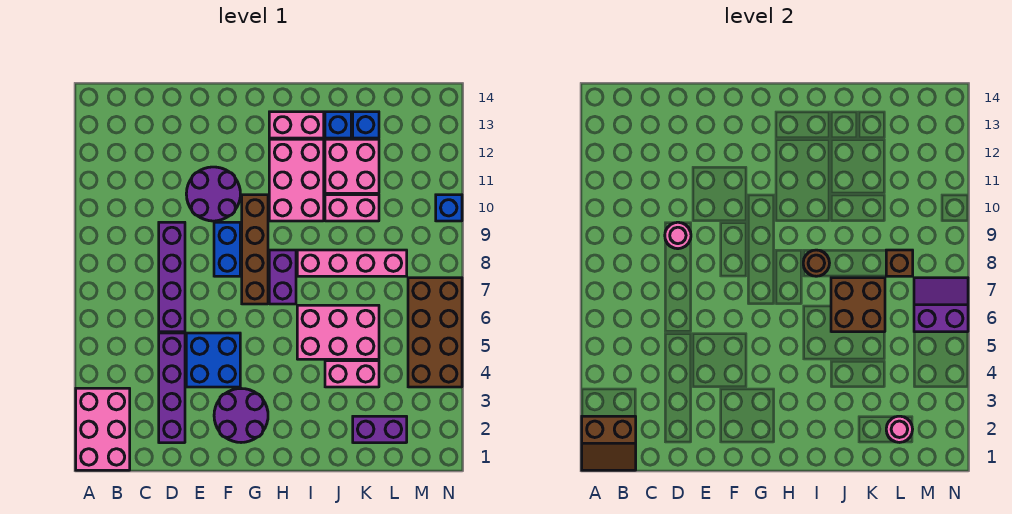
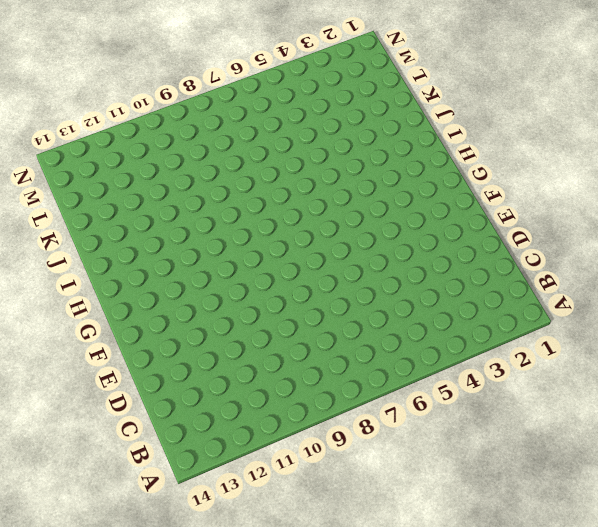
none -> pink brick A1:B3 level 1
none -> purple brick D2:D5 level 1
none -> purple brick D6:D9 level 1

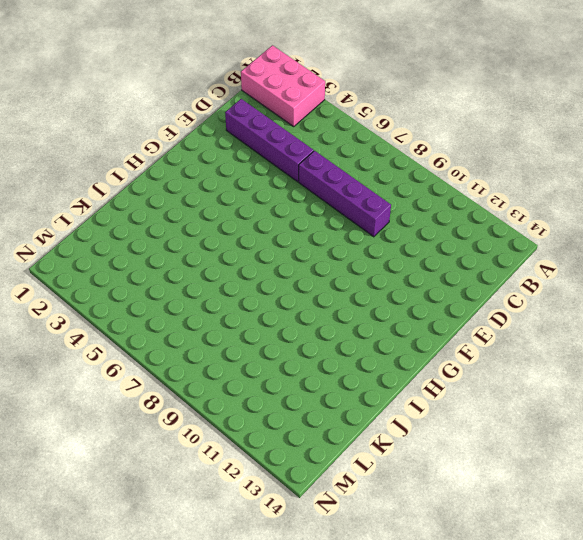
none -> blue brick E4:F5 level 1
none -> purple round brick E10:F11 level 1
none -> purple round brick F2:G3 level 1

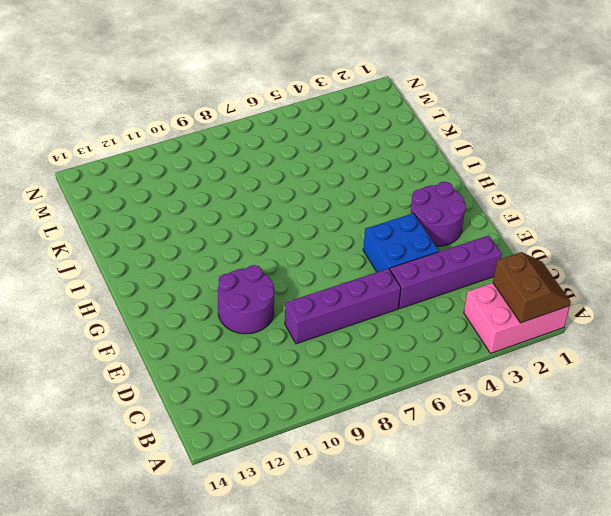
none -> blue brick F8:F9 level 1
none -> brown brick G7:G10 level 1
none -> purple brick H7:H8 level 1

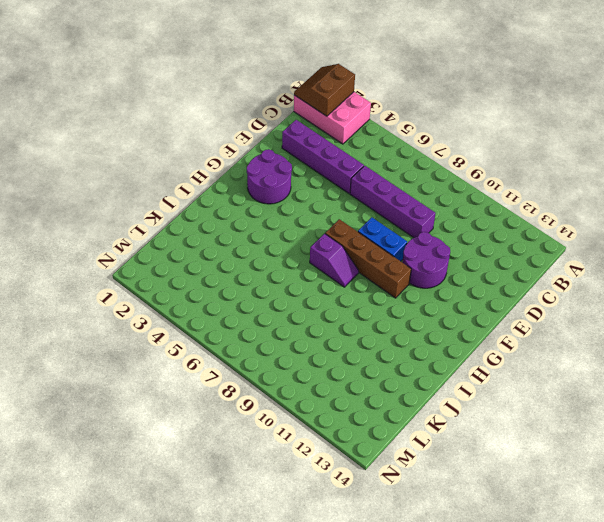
purple slope H7:H8 level 1 top 7 -> purple brick H7:H8 level 1
none -> blue brick E4:F5 level 1
none -> pink brick H10:I12 level 1
none -> pink brick H13:I13 level 1

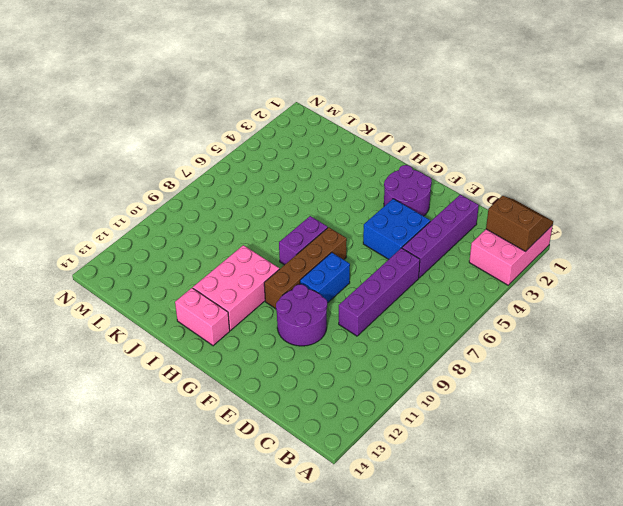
none -> pink brick I5:K6 level 1
none -> pink brick I8:L8 level 1
none -> pink brick J4:K4 level 1

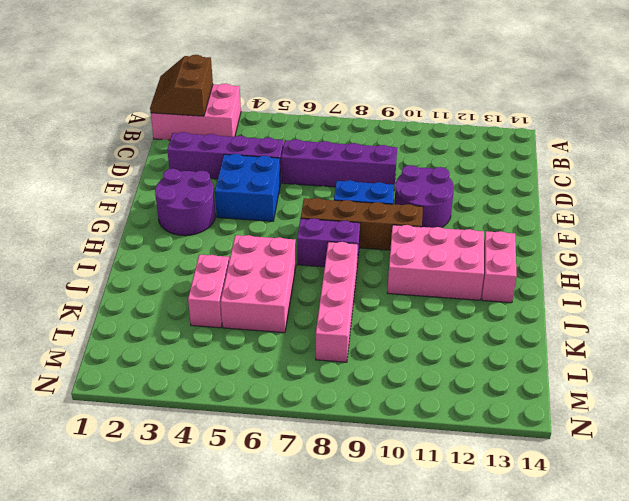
none -> pink brick J10:K10 level 1
none -> pink brick J11:K12 level 1
none -> blue brick J13 level 1

